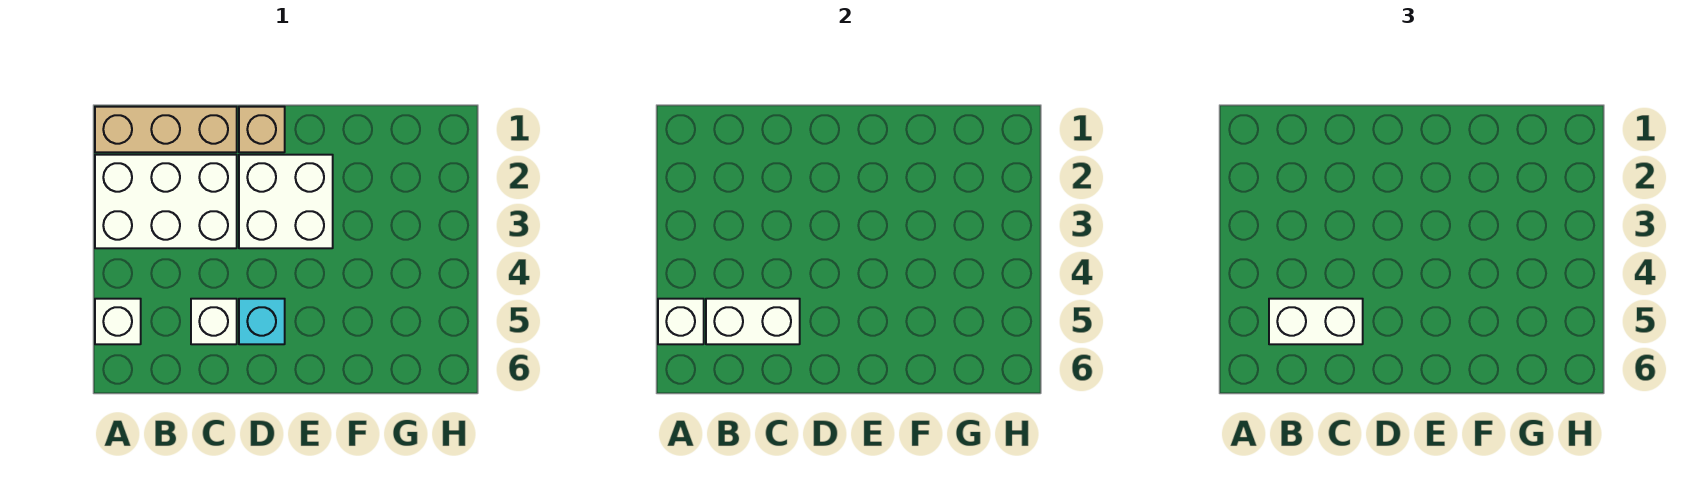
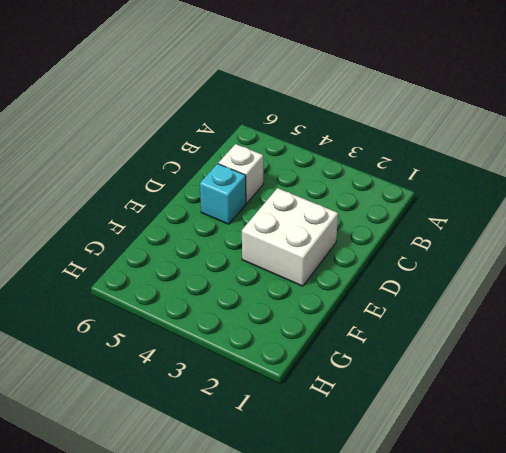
none -> tan brick A1:C1 level 1
none -> white brick A2:C3 level 1

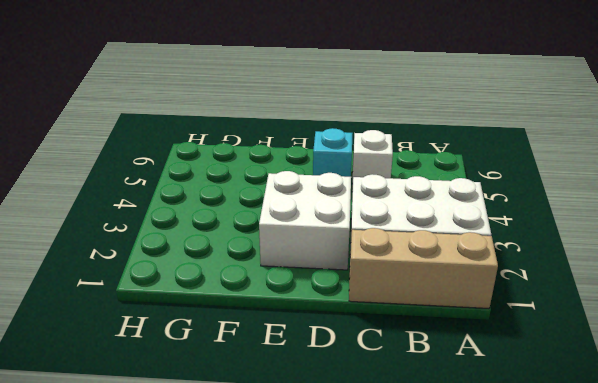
none -> white brick A5 level 1
none -> tan brick D1 level 1

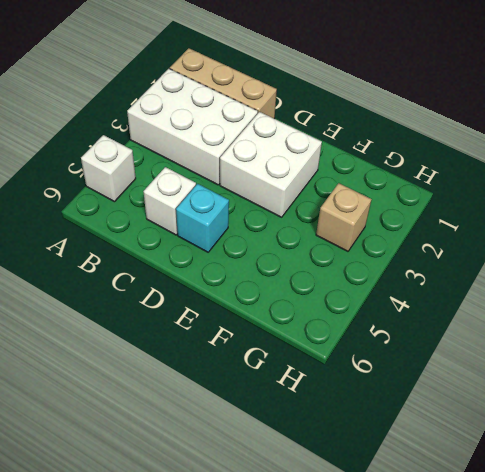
tan brick G3 level 1 -> tan brick D1 level 1
none -> white brick A5 level 2
none -> white brick B5:C5 level 2

